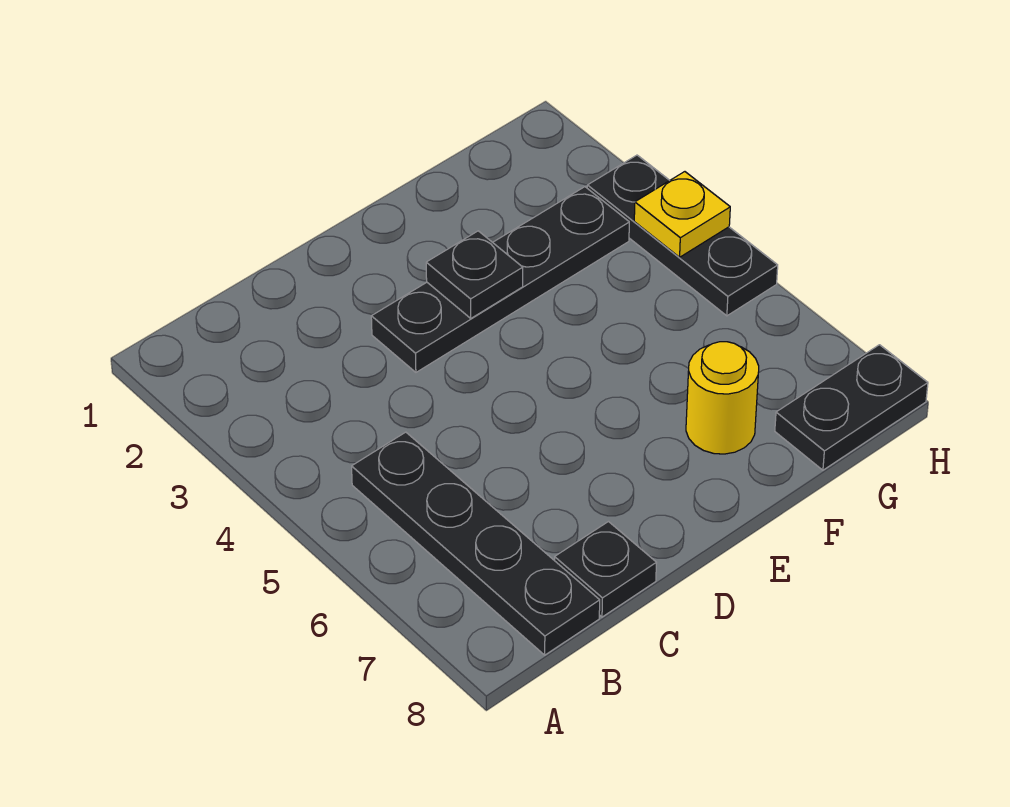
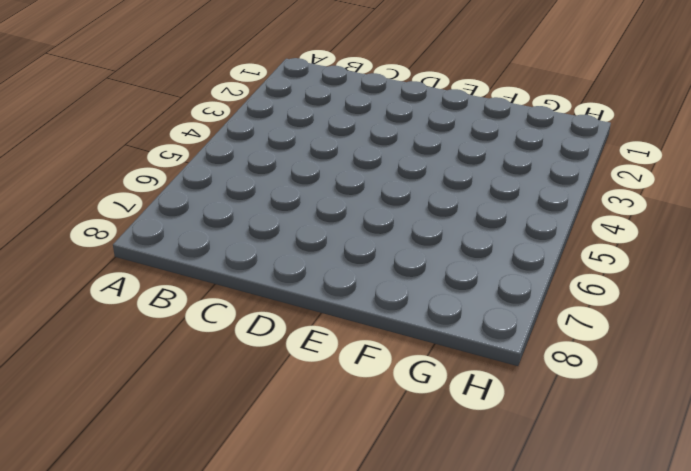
none -> black plate B5:B8 level 1
none -> black plate C8 level 1

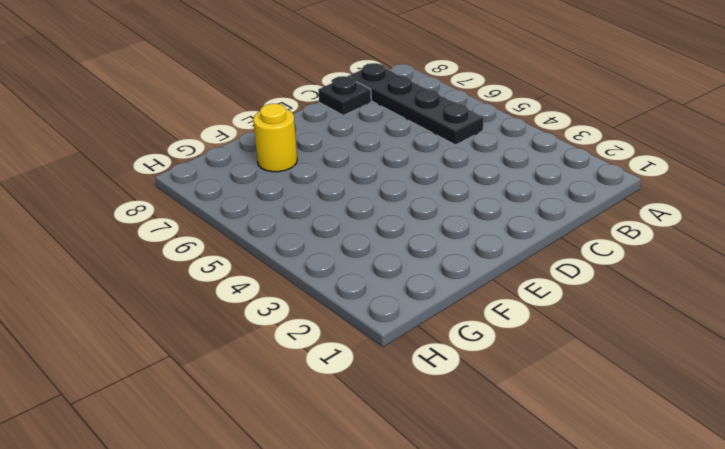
none -> black plate D3:G3 level 1
none -> black plate G8:H8 level 1

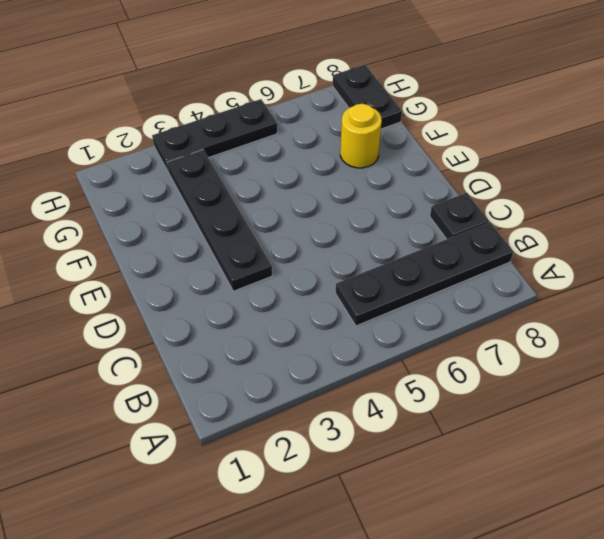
none -> black plate E3 level 2
none -> yellow plate H4 level 2

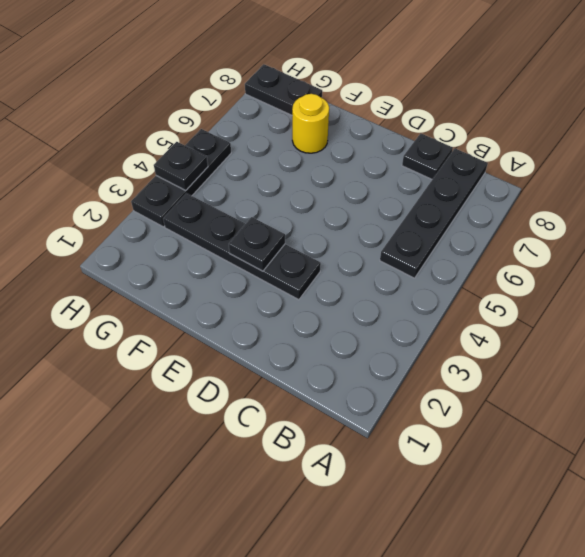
black plate H4 level 2 -> yellow plate H4 level 2

